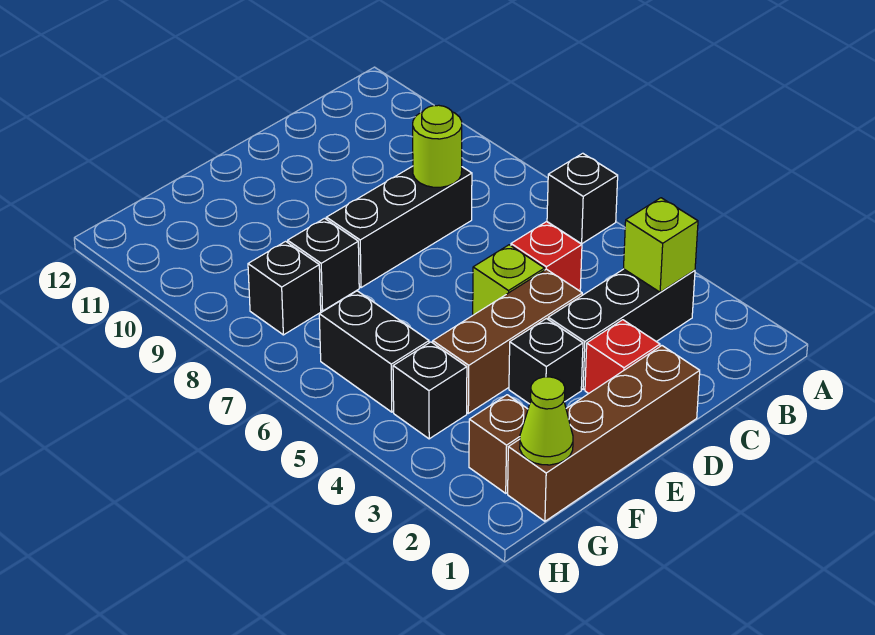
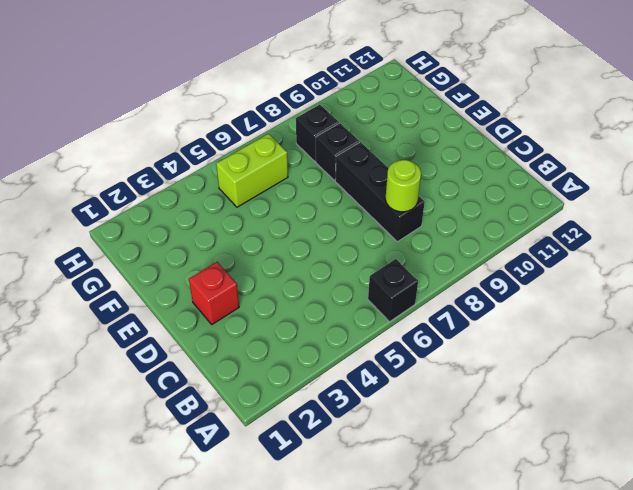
lime brick G5:G6 level 1 -> black brick G5:G6 level 1
none -> black brick B3:D3 level 1
none -> red brick C5 level 1
none -> brown brick D1:G1 level 1

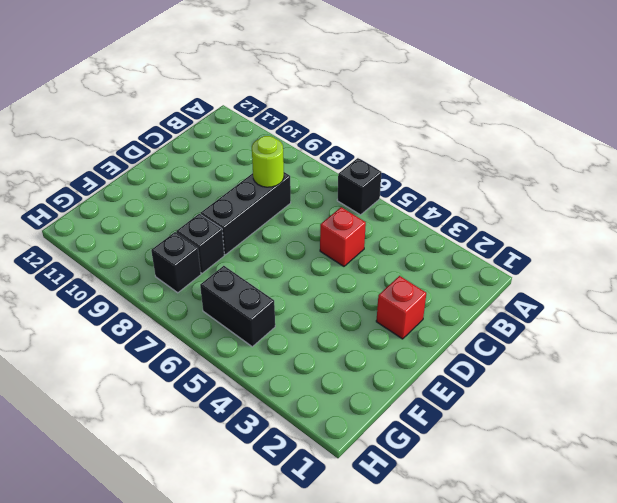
none -> black brick B3:D3 level 1
none -> brown brick D1:G1 level 1
none -> brown brick D4:F4 level 1

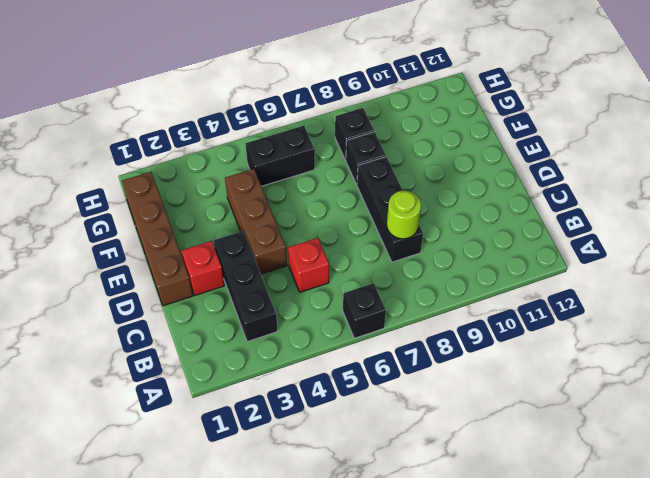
none -> lime brick D5 level 1
none -> black brick E3 level 1
none -> brown brick G2 level 1

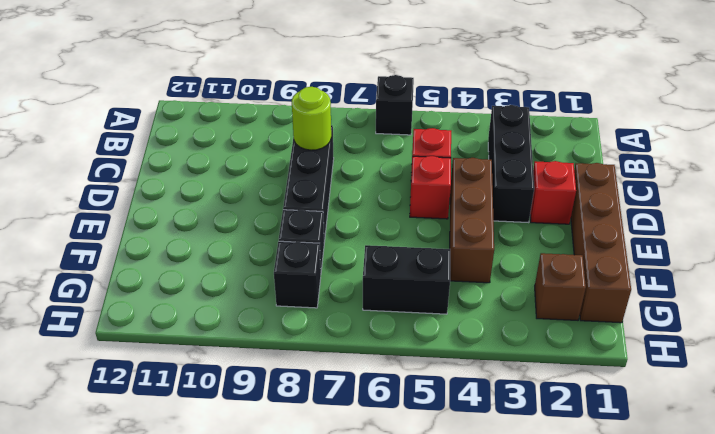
red brick D5 level 1 -> lime brick D5 level 1
none -> black brick E3 level 1
none -> black brick G4 level 1
none -> lime brick B3 level 2

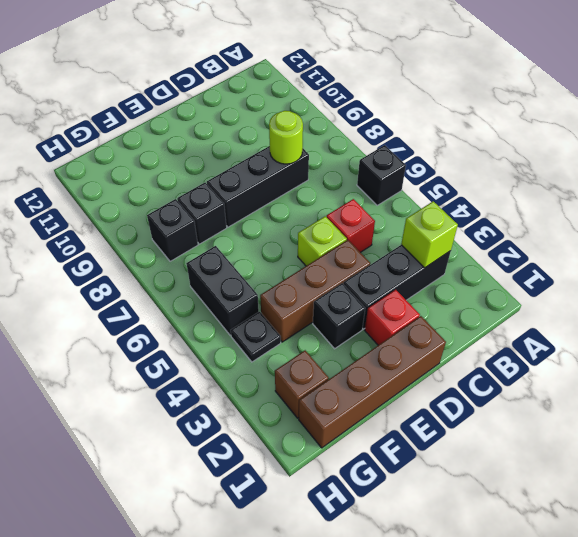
black plate G4 level 1 -> black brick G4 level 1
none -> lime cone G1 level 2

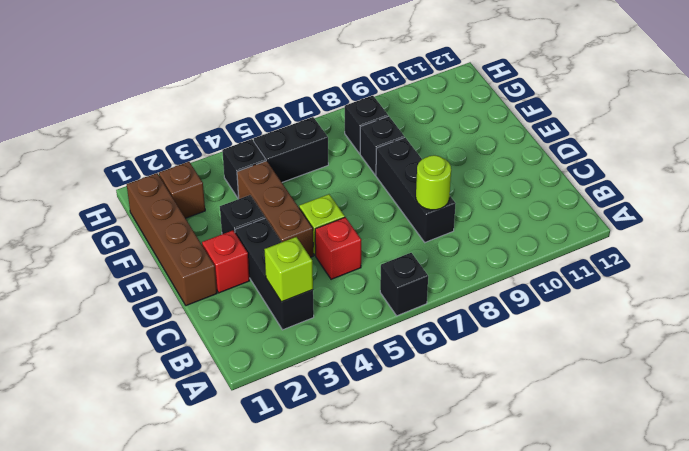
none -> lime cone G1 level 2

